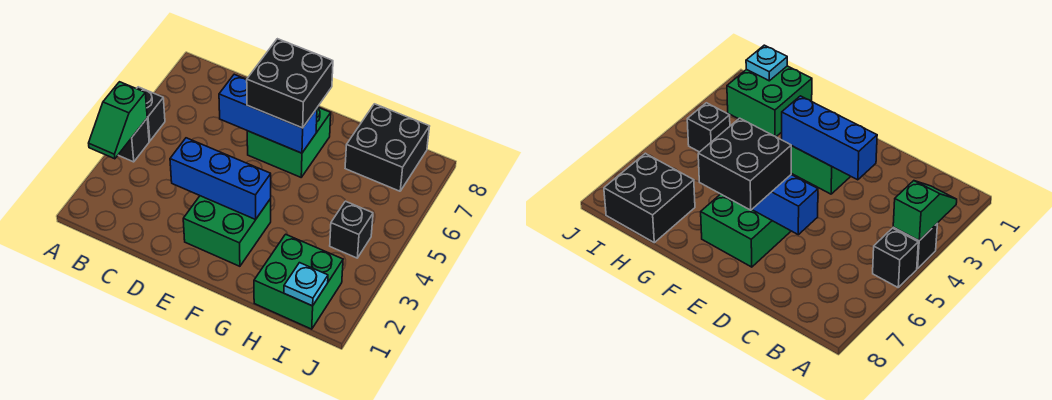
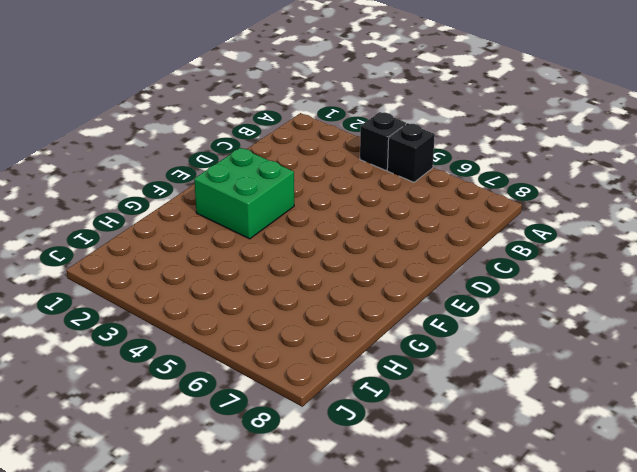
none -> green brick E6:F7 level 1
none -> green brick H1:I2 level 1
none -> black brick H7:I8 level 1

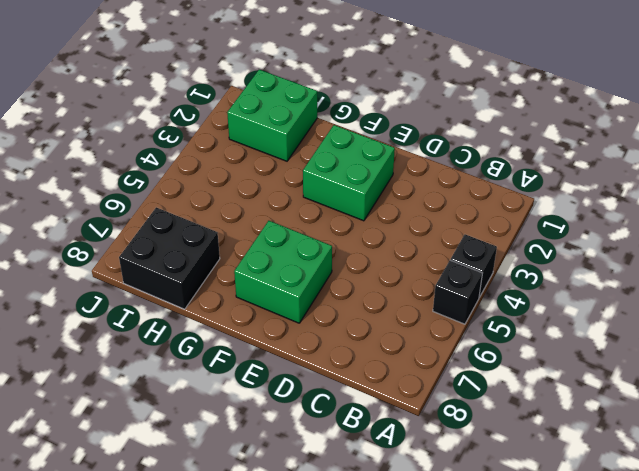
none -> black brick I4 level 1
none -> green slope A3:A4 level 2 top 4
none -> blue brick D3:F3 level 2

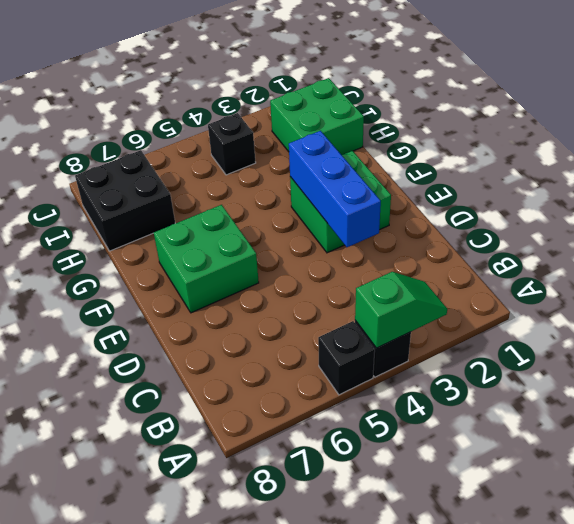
none -> blue brick D6:F6 level 2
none -> cyan plate I1 level 2
none -> black brick E6:F7 level 3

